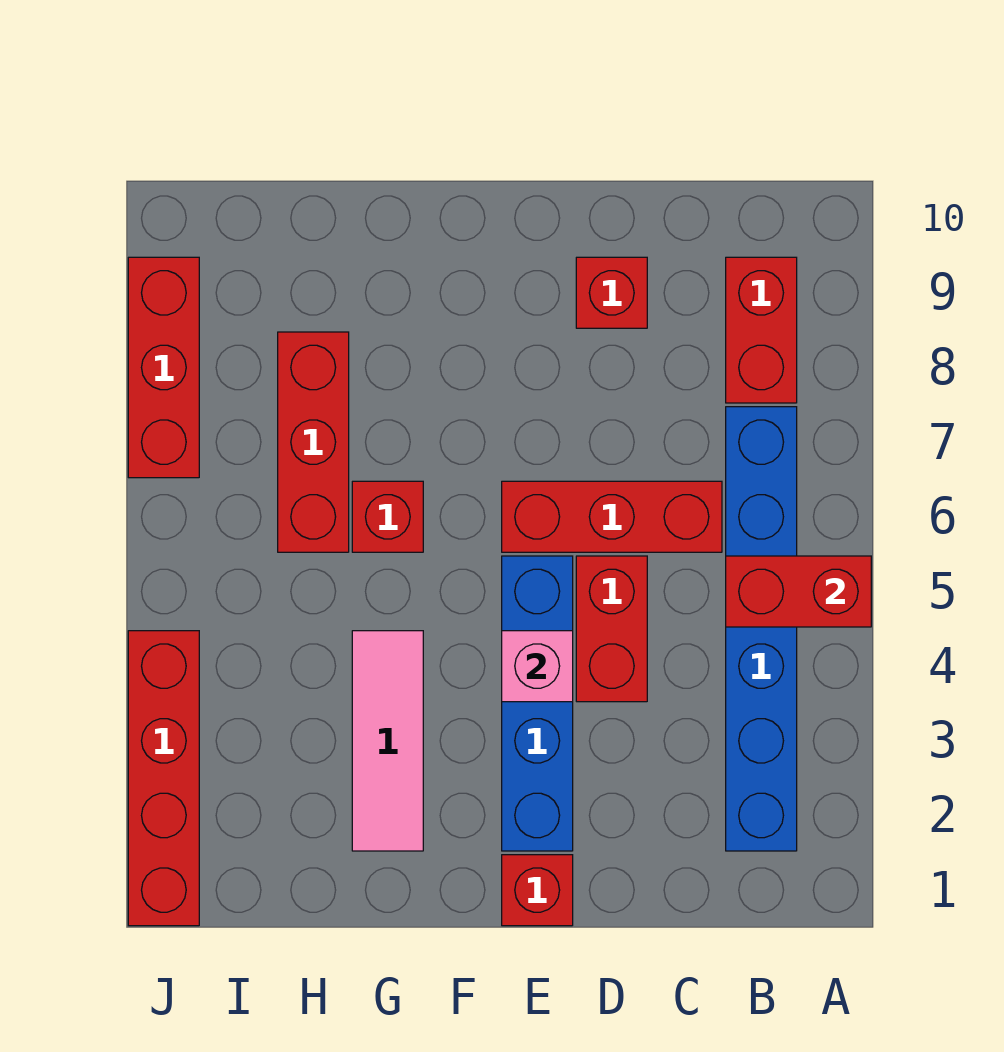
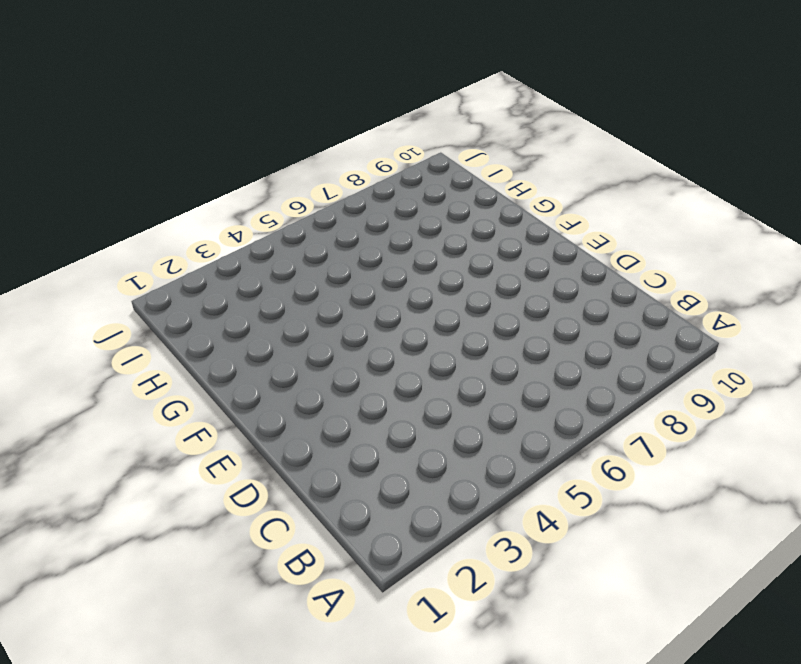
none -> blue brick B2:B7 level 1
none -> red brick B8:B9 level 1
none -> red brick C6:E6 level 1

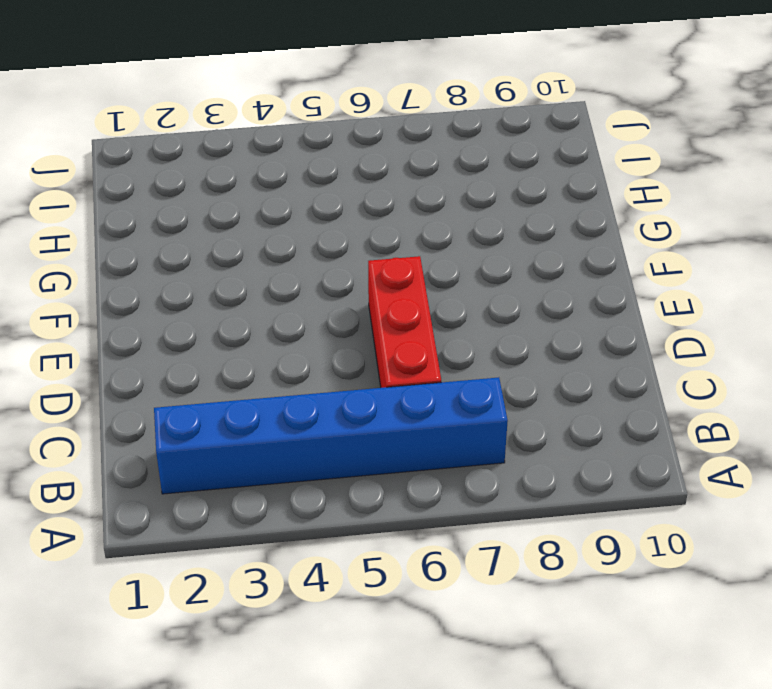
none -> red brick B8:B9 level 1
none -> red brick D4:D5 level 1
none -> red brick D9 level 1

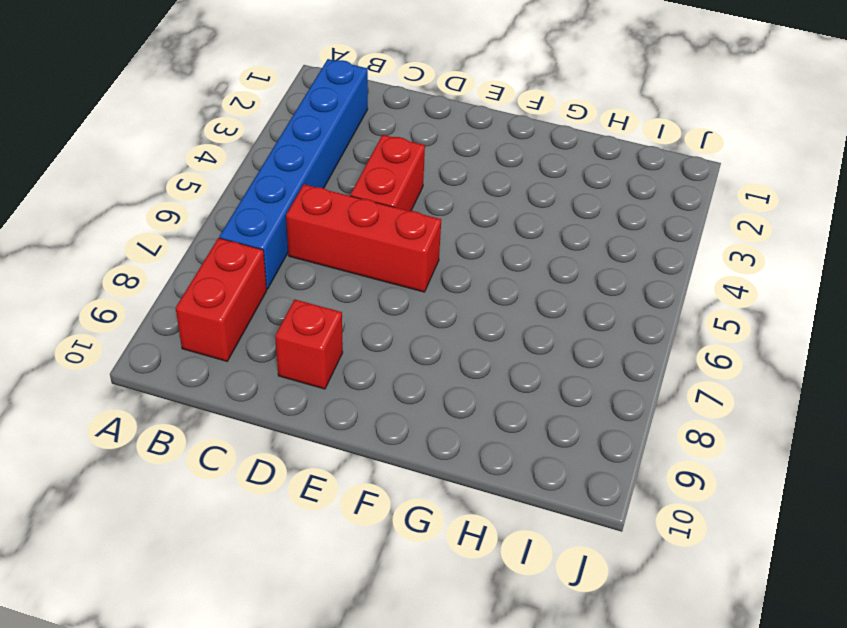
none -> red brick E1 level 1
none -> blue brick E2:E5 level 1
none -> pink tile G2:G4 level 1

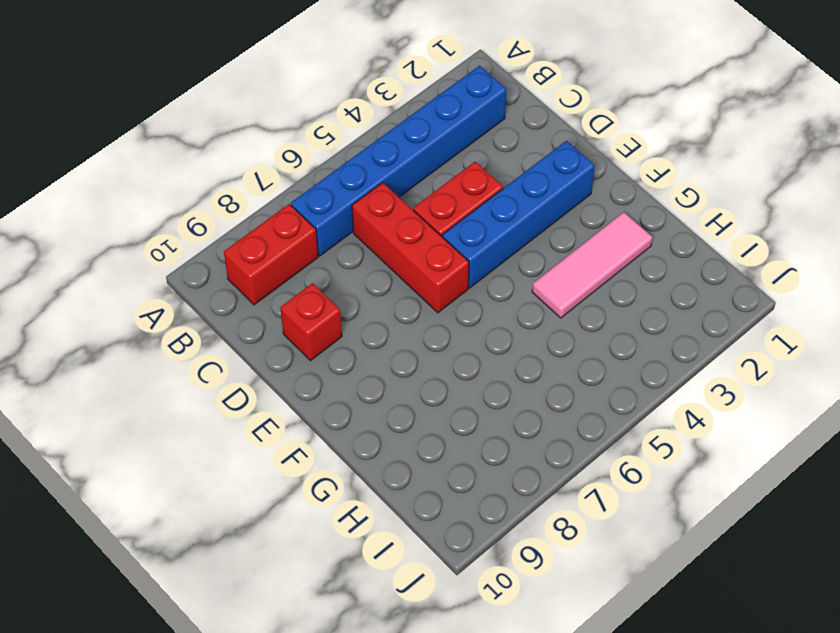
none -> red brick E1 level 1
none -> red brick G6 level 1
none -> red brick H6:H8 level 1

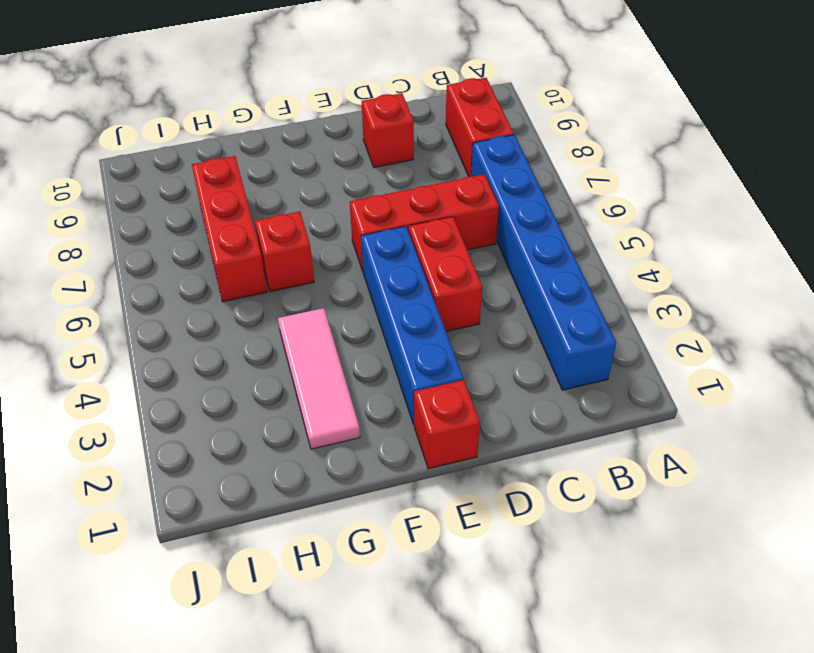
none -> red brick J1:J4 level 1
none -> red brick J7:J9 level 1
none -> red brick A5:B5 level 2

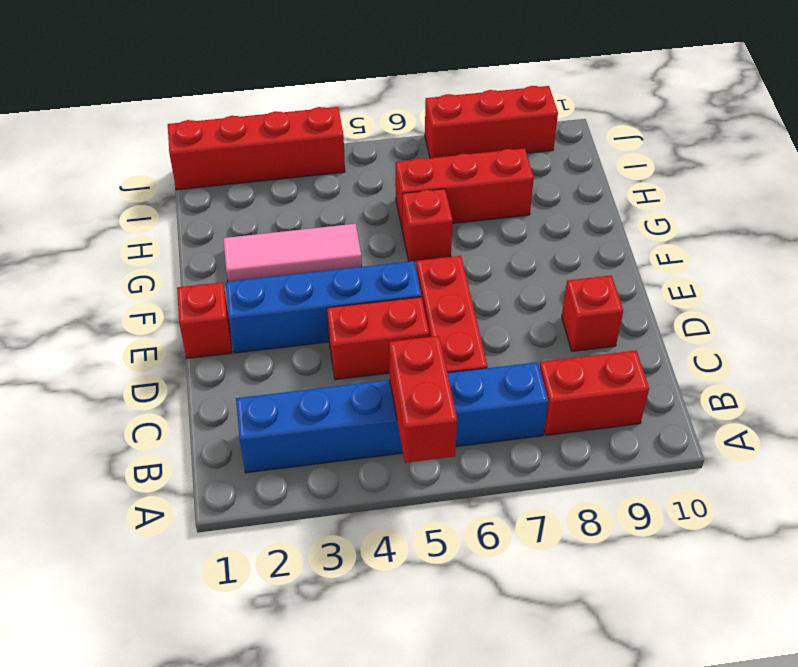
none -> pink brick E4 level 2

